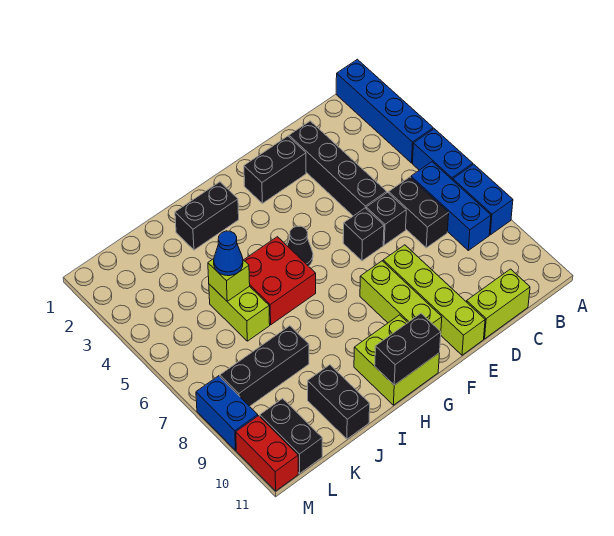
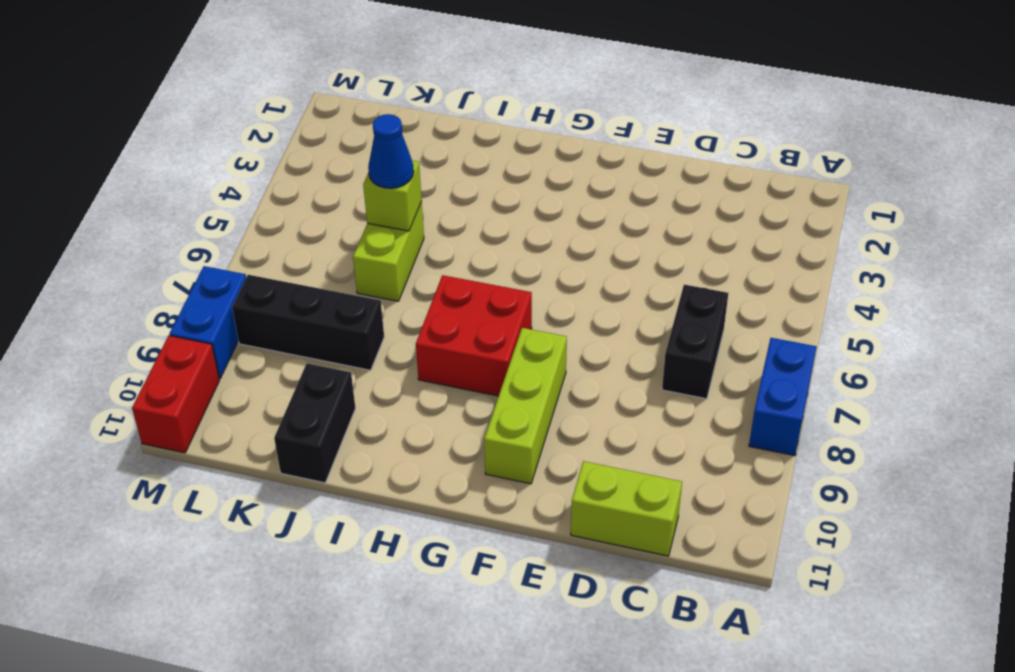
red brick G7:H8 level 1 -> red brick H5:I6 level 1
none -> blue brick A1:A4 level 1
none -> blue brick A5:A6 level 1
none -> blue brick B6:B8 level 1

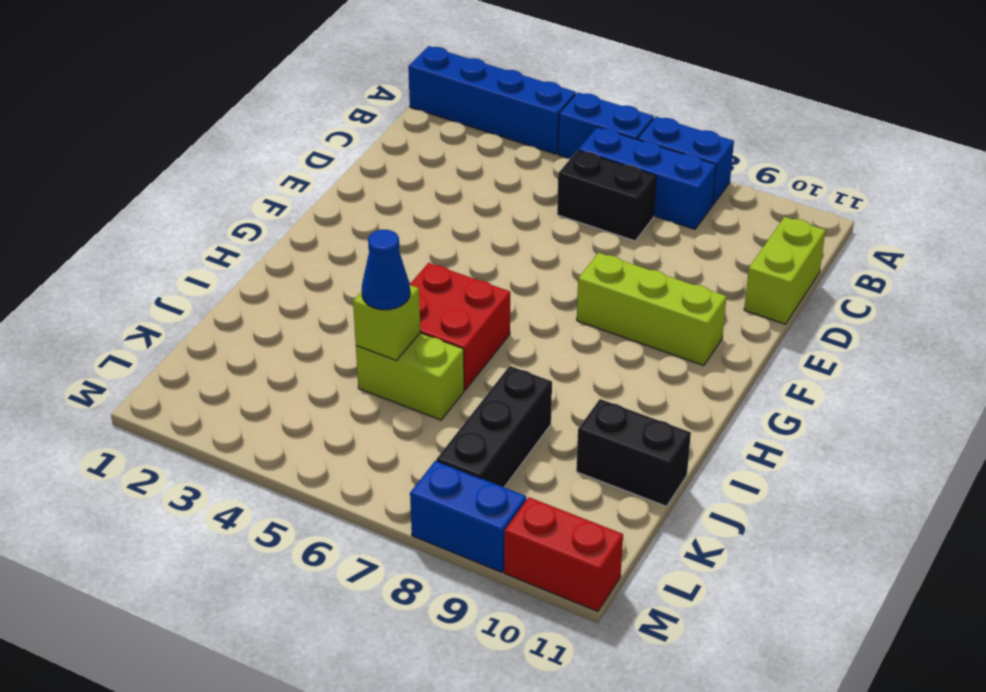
none -> black brick D2:D5 level 1
none -> black brick D6 level 1
none -> black brick E2:F2 level 1

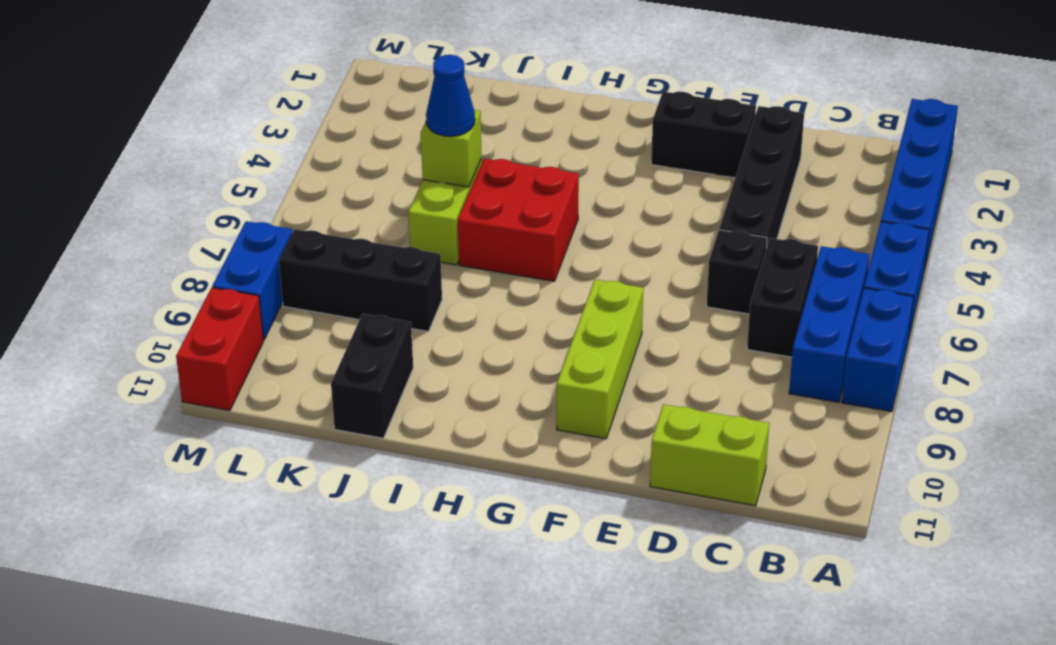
none -> black brick E6 level 1
none -> lime brick E8:E11 level 1
none -> black cone G5 level 1

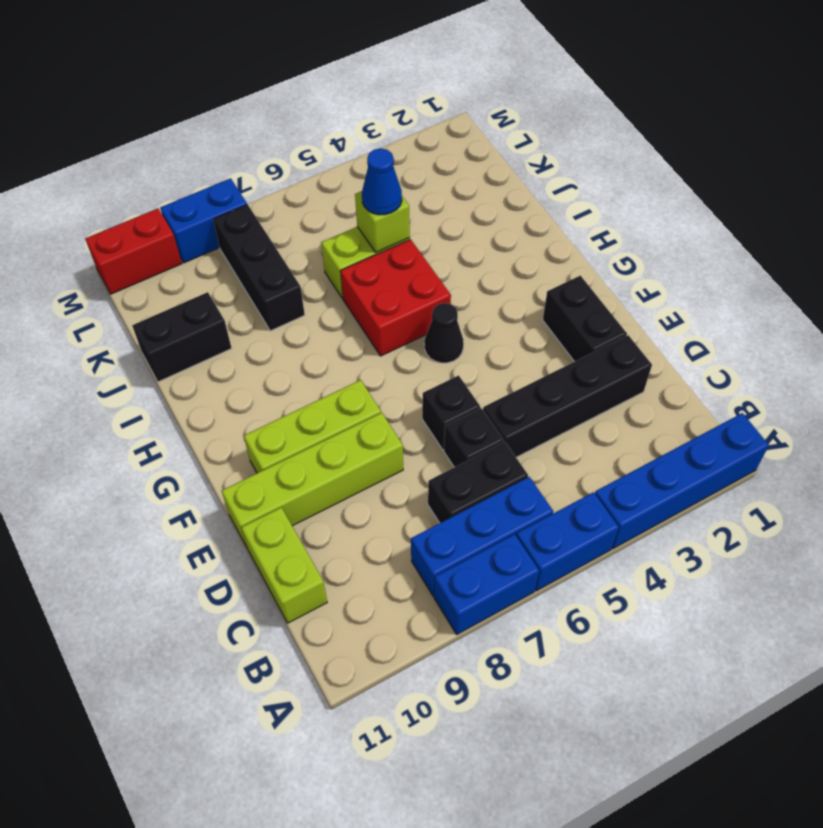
none -> lime brick G10:H11 level 1
none -> black brick H2:I2 level 1
none -> black brick L10:L11 level 1

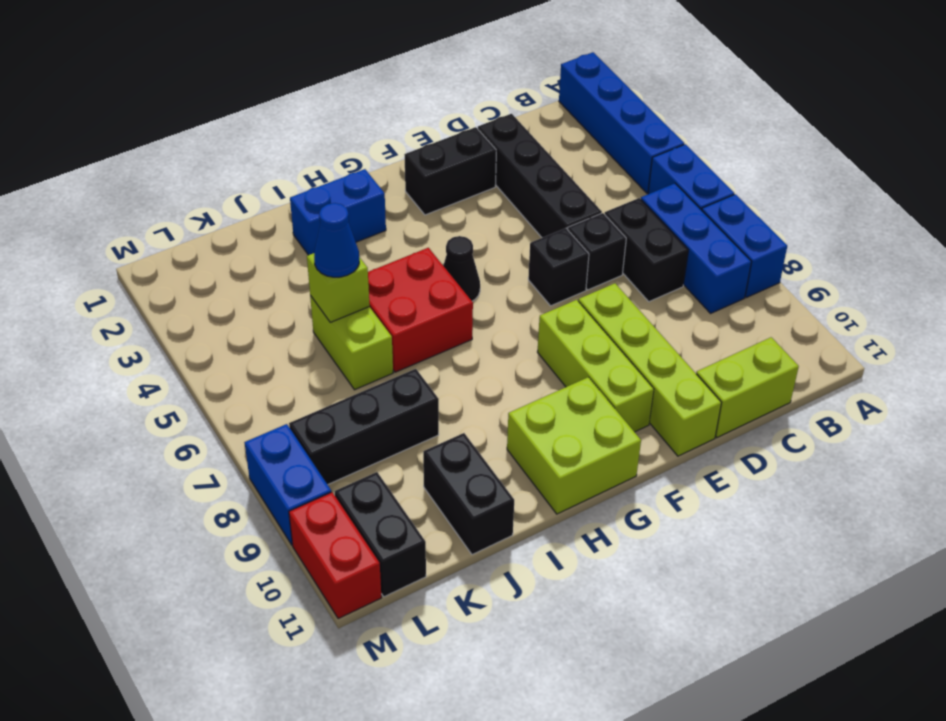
blue brick H2:I2 level 1 -> black brick H2:I2 level 1
none -> black brick G11:H11 level 2

